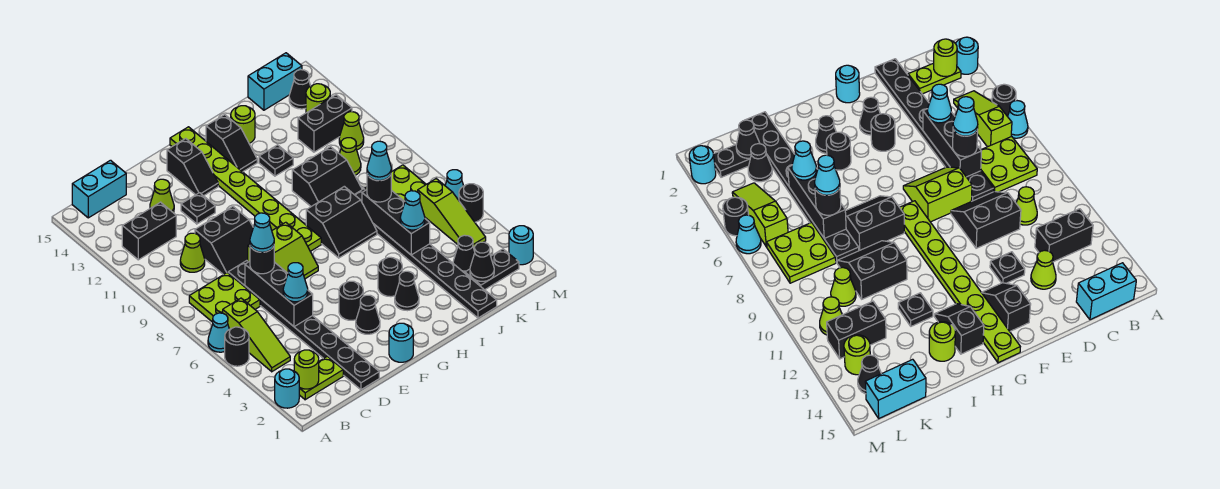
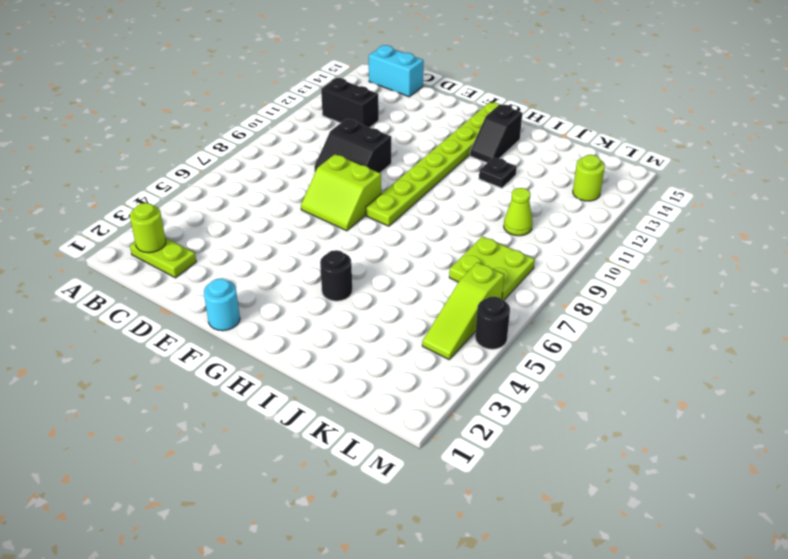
none -> cyan round brick A2 level 1
none -> black round brick A5 level 1
none -> cyan cone A6 level 1
none -> lime slope B4:B6 level 1 top 6

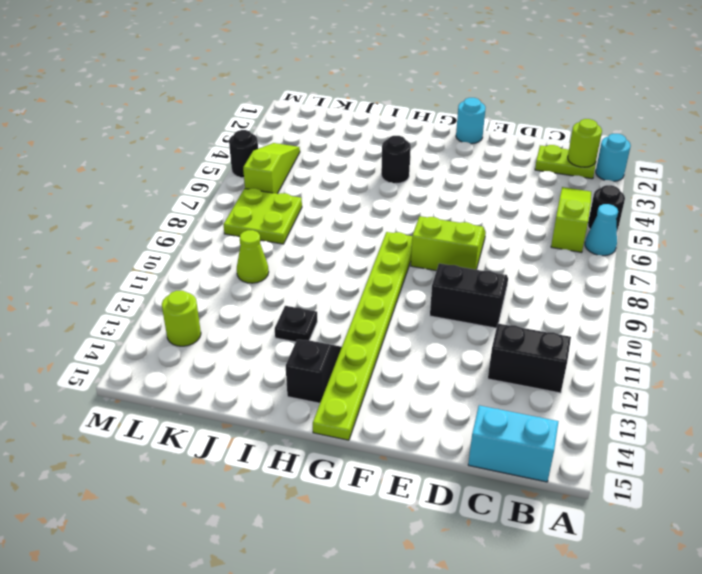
none -> lime plate B7:C8 level 1
none -> lime cone C10 level 1
none -> black plate D1:D8 level 1
none -> lime cone D13 level 1

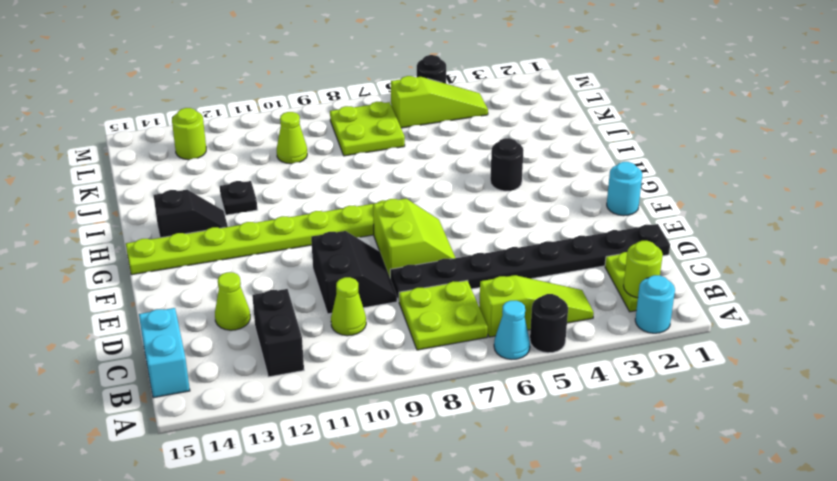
none -> black plate E12 level 1
none -> black cone F3 level 1
none -> black round brick F4 level 1
none -> black slope F13:F14 level 1 top 14

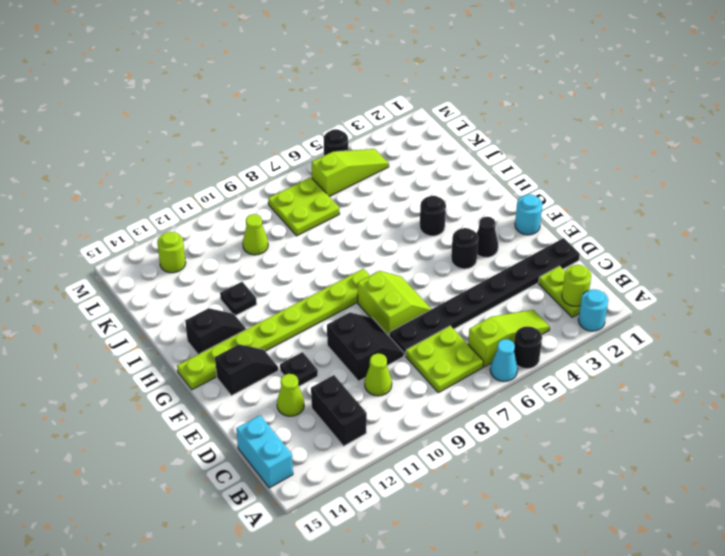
none -> black cone H3 level 1
none -> black slope H7:I8 level 1 top 8
none -> black slope I9:J10 level 1 top 10
none -> lime round brick I14 level 1

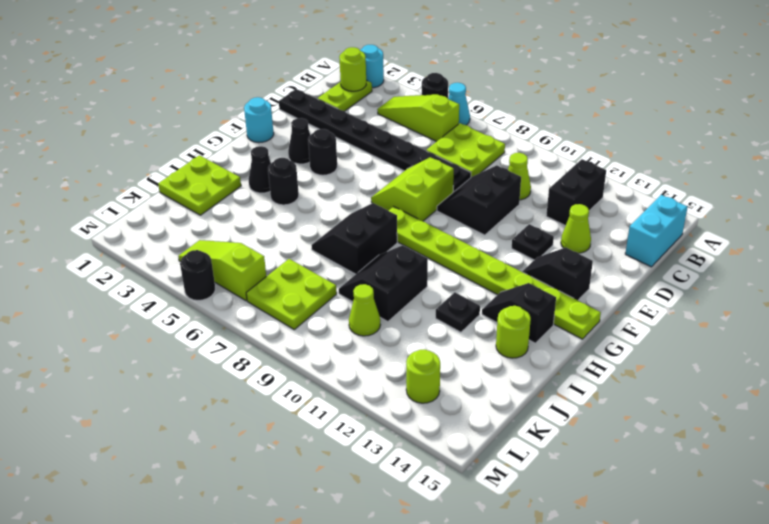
lime plate I1:J2 level 1 -> black plate J1:J8 level 1
none -> black plate K2:L2 level 1
none -> black cone K3 level 1
none -> black brick K12:L12 level 1
none -> cyan brick K15:L15 level 1

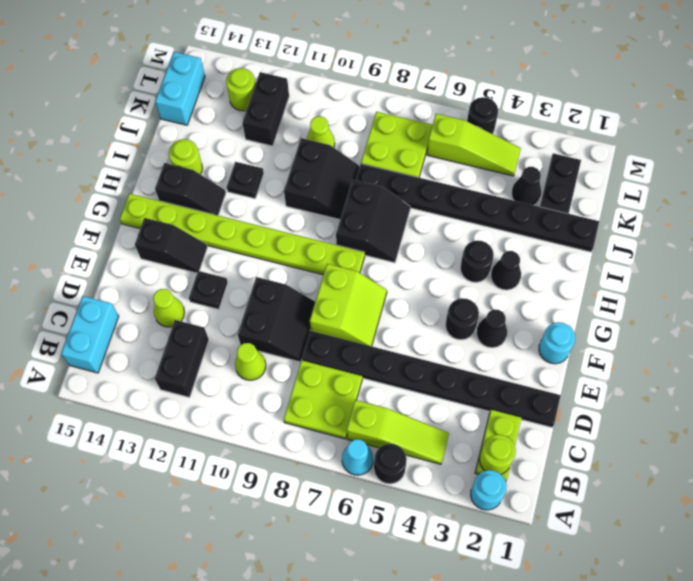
none -> lime cone L11 level 1
none -> black cone L14 level 1
none -> cyan round brick M2 level 1
none -> cyan cone M6 level 1

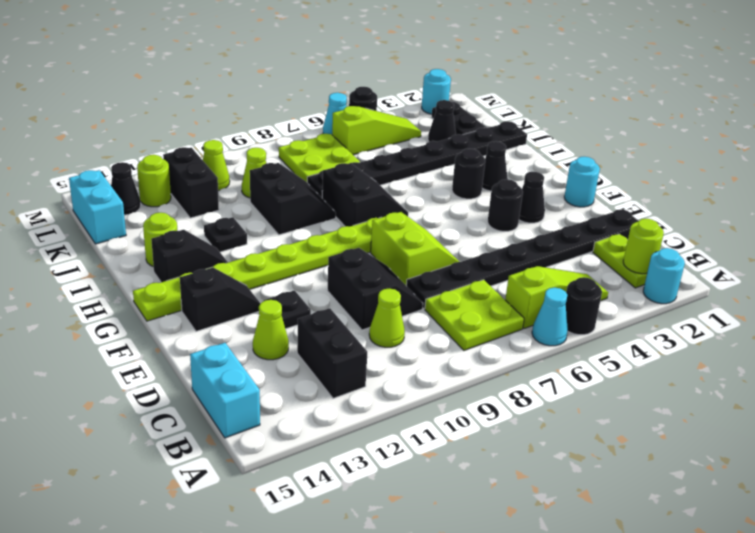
none -> black brick D5:D7 level 2
none -> black brick J5:J7 level 2
none -> black cone K2 level 2
none -> cyan cone D5 level 3

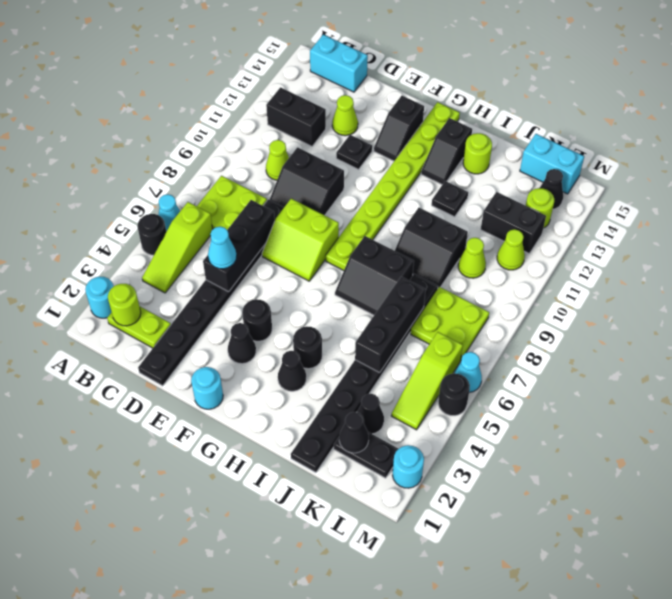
none -> black round brick D7 level 3
none -> cyan cone J5 level 3
none -> black round brick J7 level 3
none -> cyan cone D7 level 4

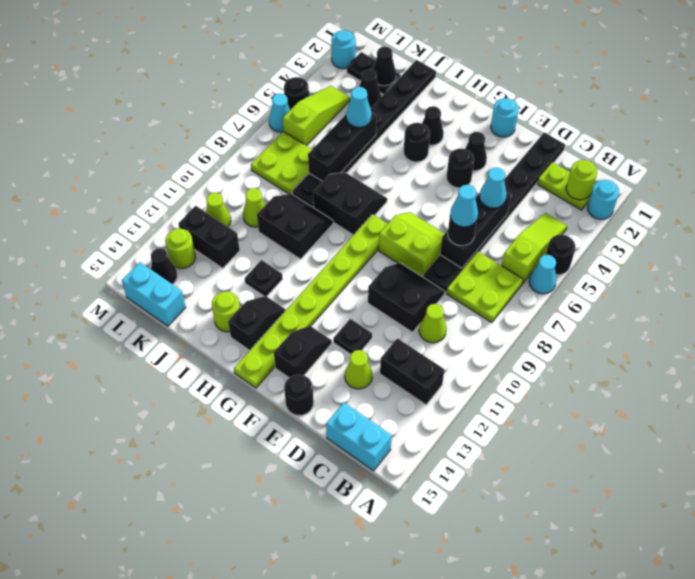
black round brick E15 level 1 -> black round brick J7 level 3
none -> cyan cone J7 level 4

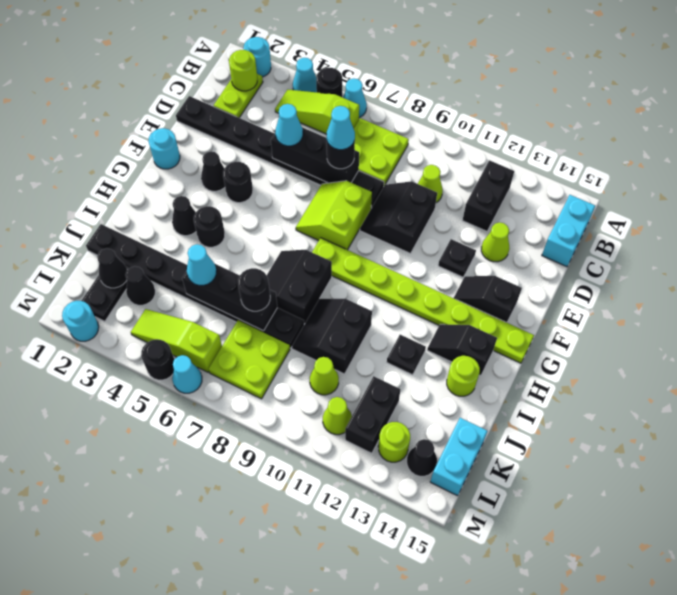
cyan cone A4 level 1 -> cyan cone J7 level 4

